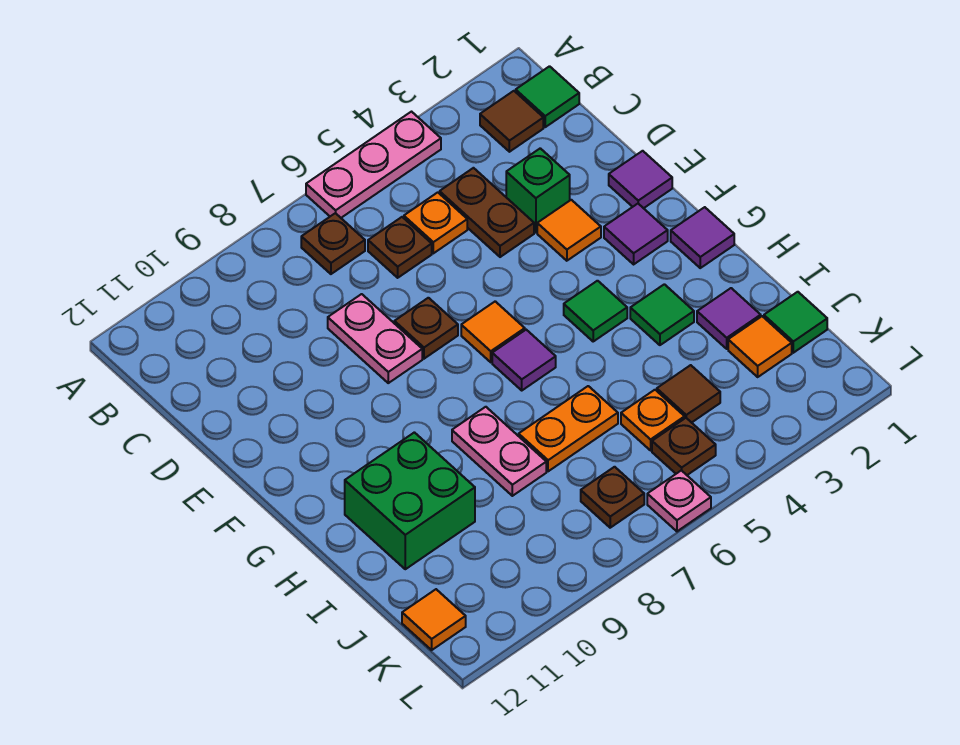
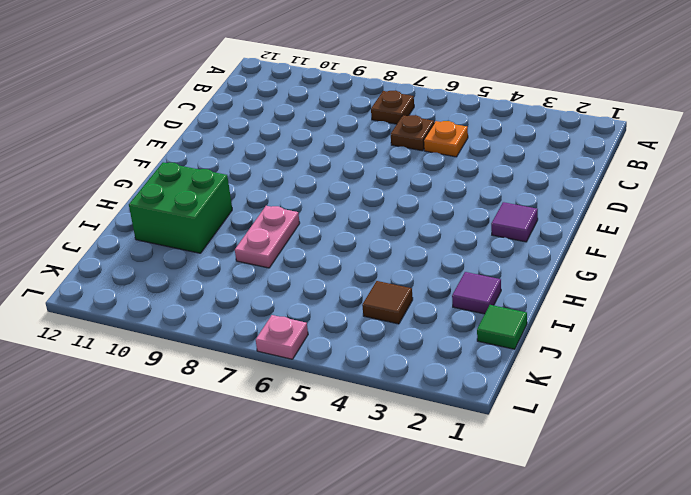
none -> pink plate A4:A6 level 1
none -> green tile B1 level 1
none -> brown tile B2 level 1
none -> brown plate C4:D4 level 1

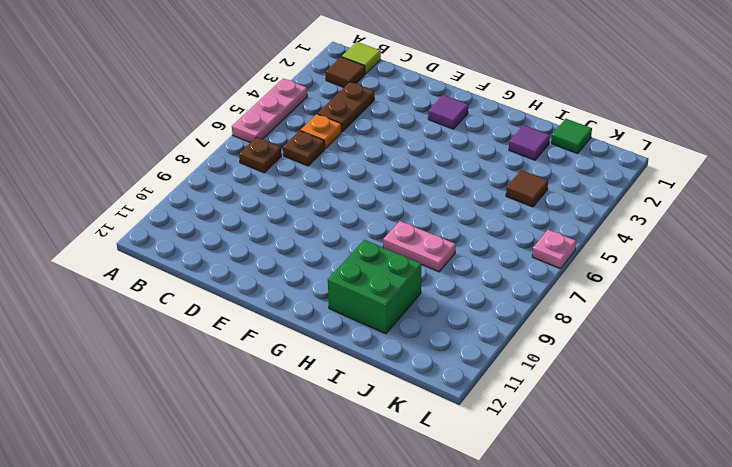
lime tile B1 level 1 -> green tile B1 level 1
brown plate C3:C4 level 1 -> brown plate C4:D4 level 1
none -> green brick D3 level 1
none -> pink plate D8:E8 level 1
none -> purple tile E1 level 1
none -> orange tile E3 level 1

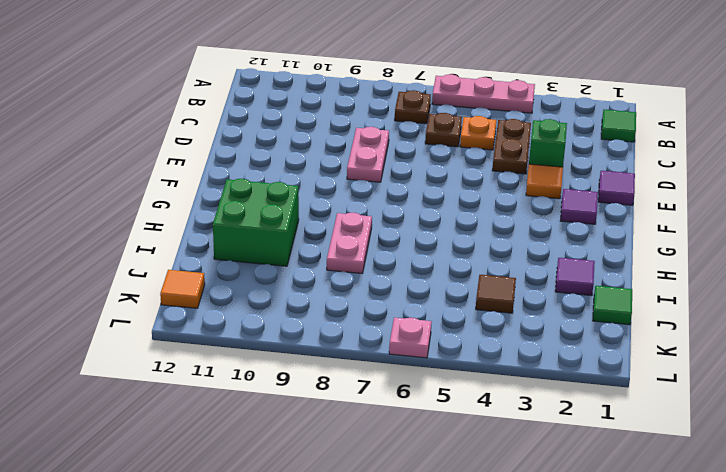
none -> brown tile B2 level 1
none -> brown plate E7 level 1
none -> orange tile F6 level 1
none -> purple tile G1 level 1

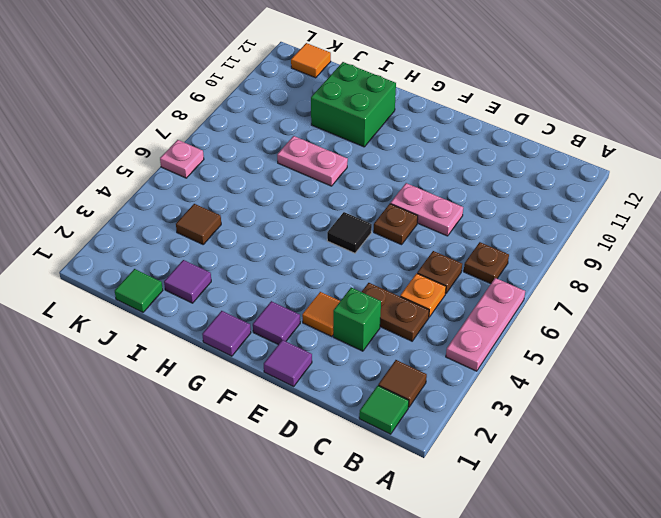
black tile F6 level 1 -> orange tile F6 level 1
none -> green tile G4 level 1
none -> purple tile G6 level 1
none -> green tile H3 level 1
none -> orange plate I6:I7 level 1

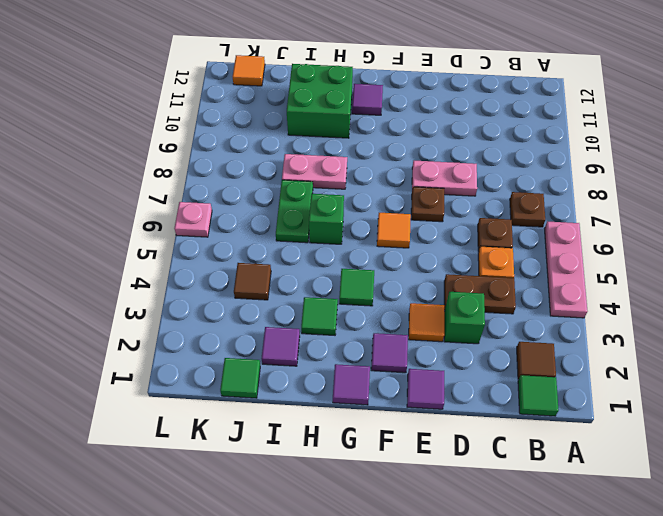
purple tile G11 level 1 -> purple tile G6 level 1
green brick H6 level 1 -> none
green plate I6:I7 level 1 -> orange plate I6:I7 level 1
none -> orange tile J2 level 1
none -> orange plate J5 level 1
none -> brown plate K5 level 1
none -> brown plate K7 level 1

